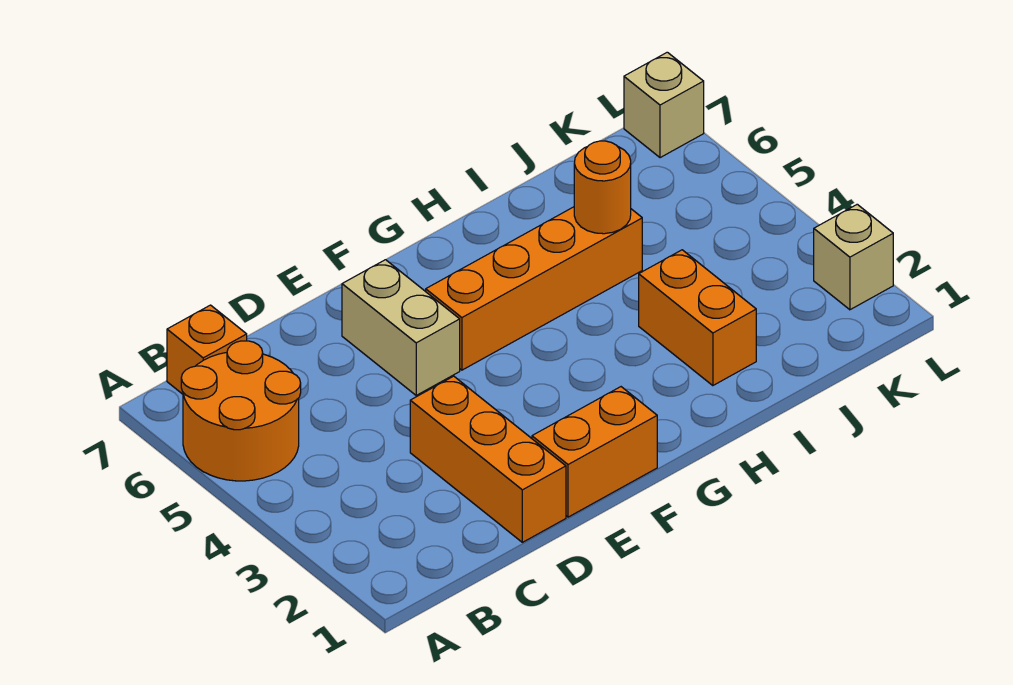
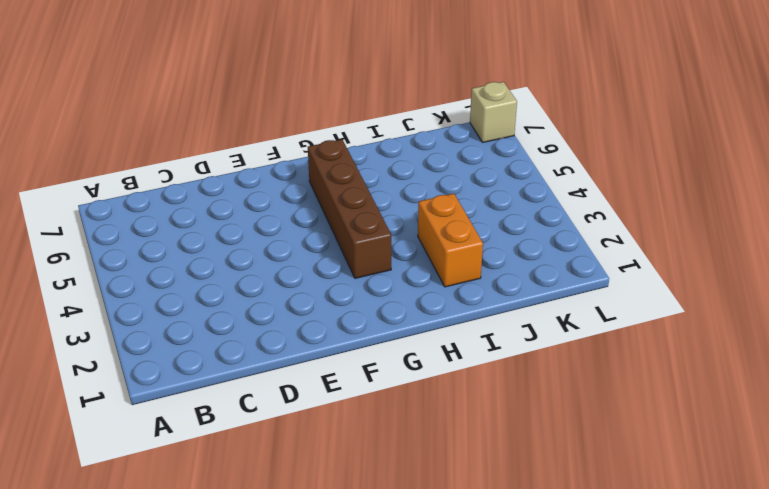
brown brick G3:G6 level 1 -> orange brick F5:I5 level 1
none -> orange round brick A5:B6 level 1
none -> orange brick B7 level 1

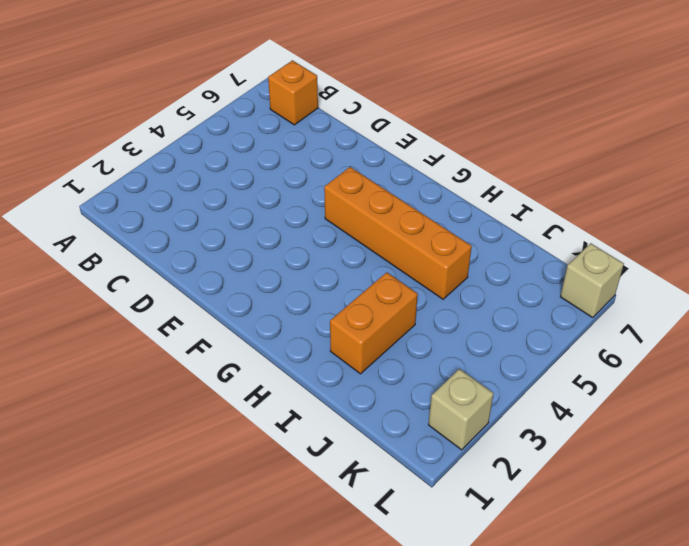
none -> orange round brick A5:B6 level 1
none -> orange brick D1:D3 level 1

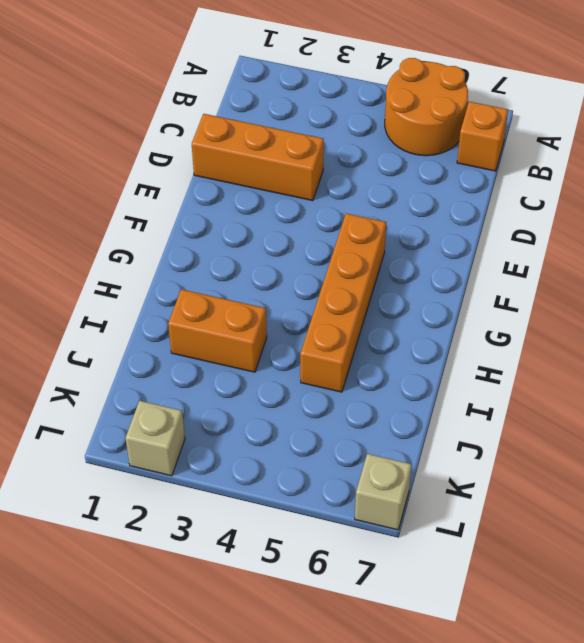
none -> orange brick E1:F1 level 1
none -> tan brick E5:E6 level 1

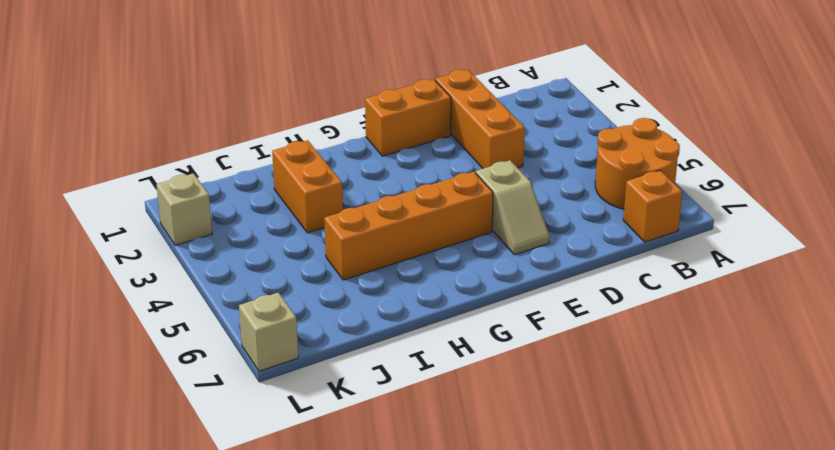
tan slope E5:E6 level 1 top 5 -> tan brick E5:E6 level 1
none -> orange round brick I5 level 2

